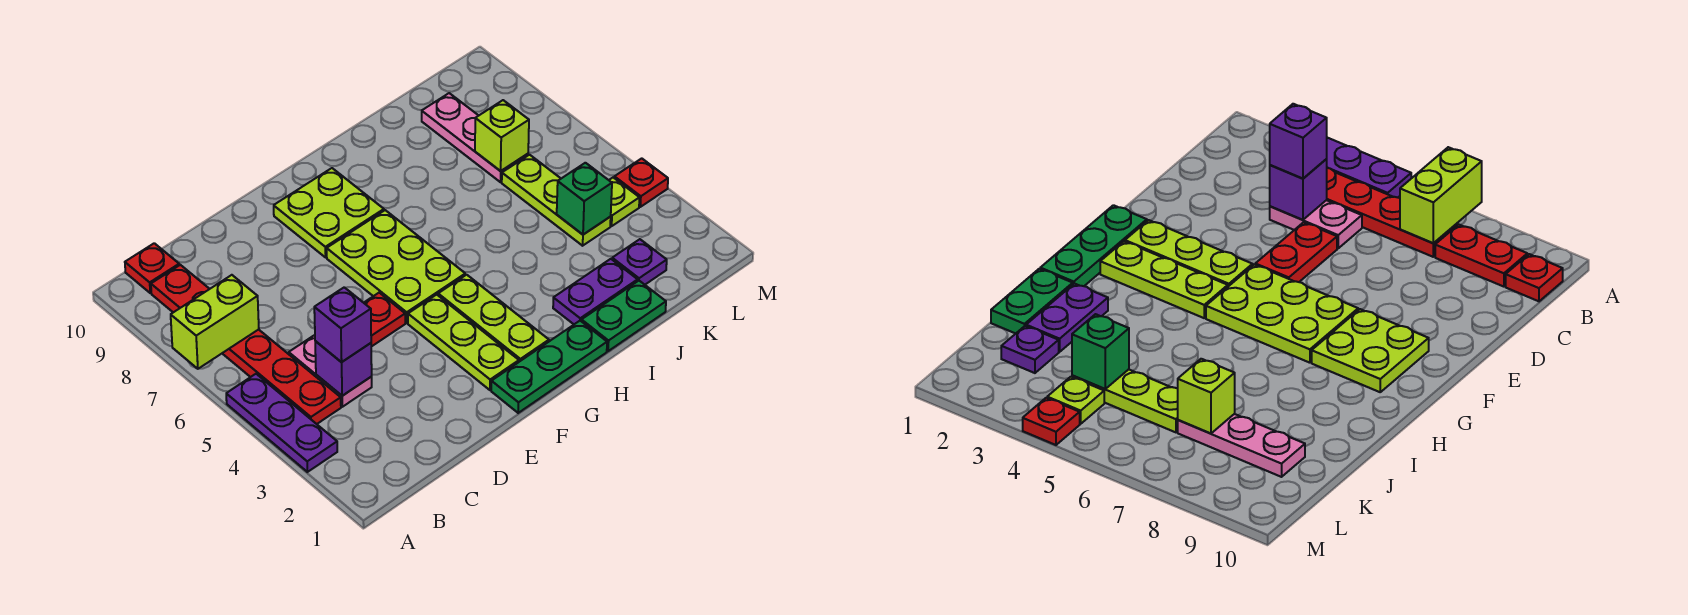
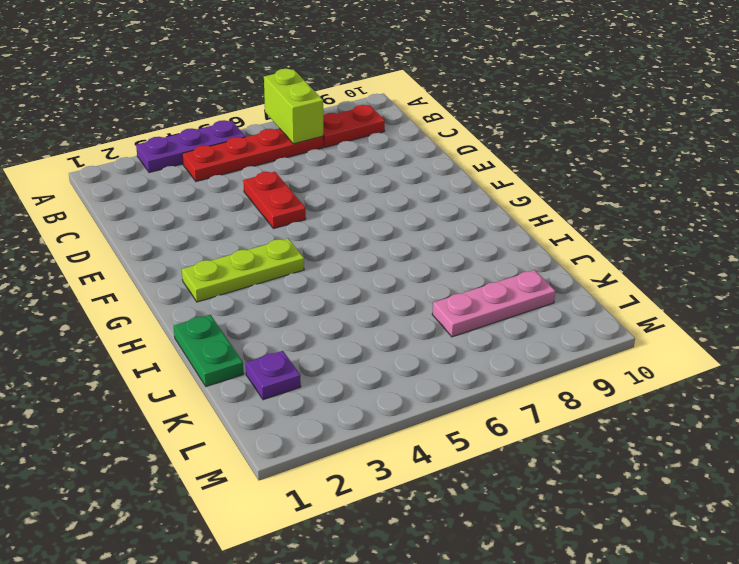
none -> red plate B10 level 1
none -> pink plate C4:C5 level 1
none -> green plate F1:H1 level 1

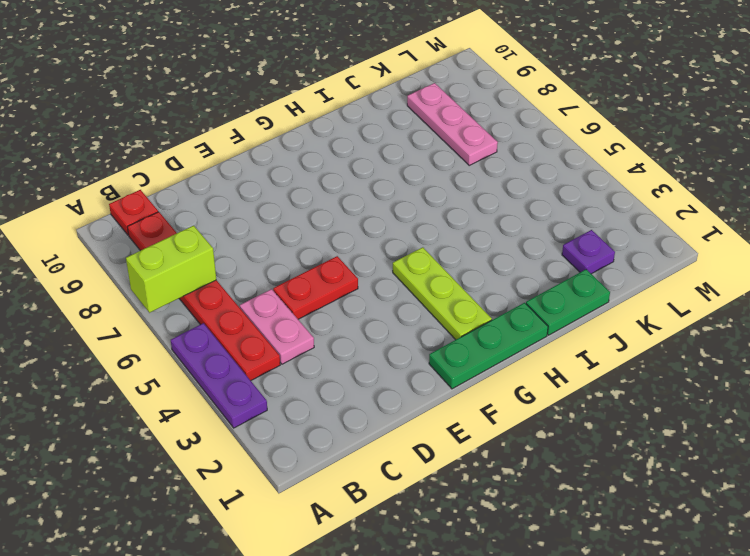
none -> lime plate F2:F4 level 1
none -> lime plate F5:G7 level 1
none -> lime plate F8:G9 level 1

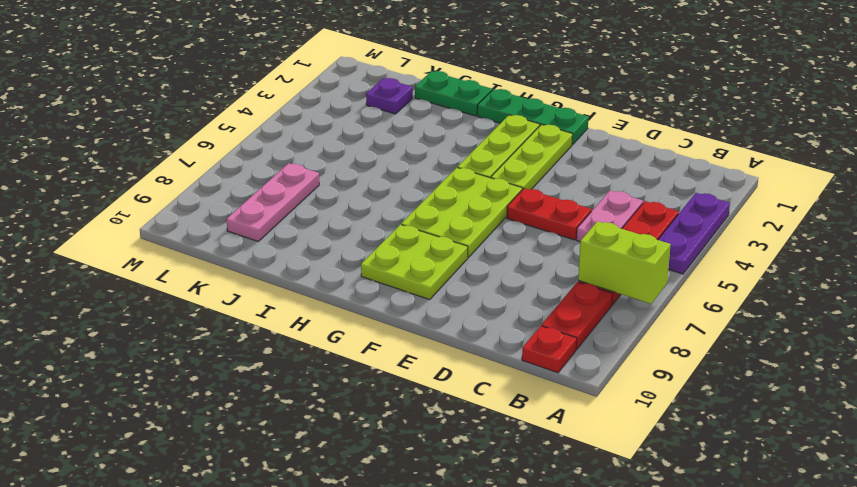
none -> purple plate I2:J2 level 1
none -> lime plate K4:K6 level 1
none -> lime plate L4 level 1

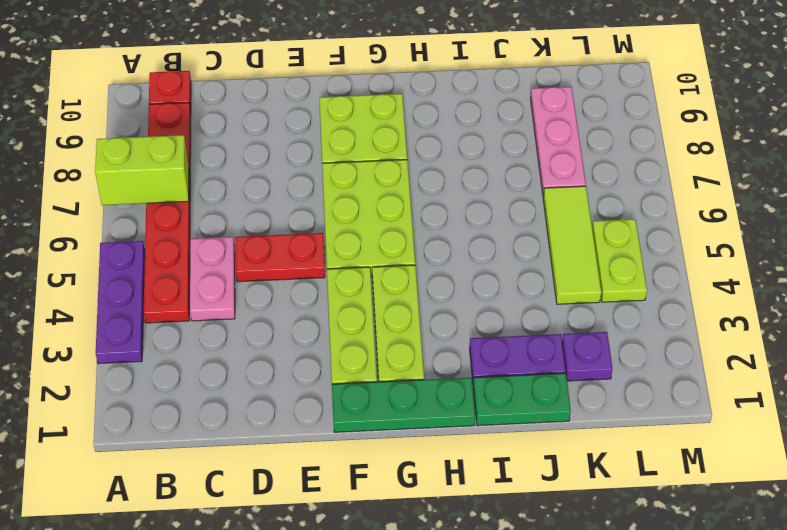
lime tile K4:K6 level 1 -> lime plate K4:K6 level 1
lime plate L4:L5 level 1 -> lime plate L4 level 1
none -> red plate M4 level 1
none -> purple brick C4 level 2
none -> green brick K4 level 2

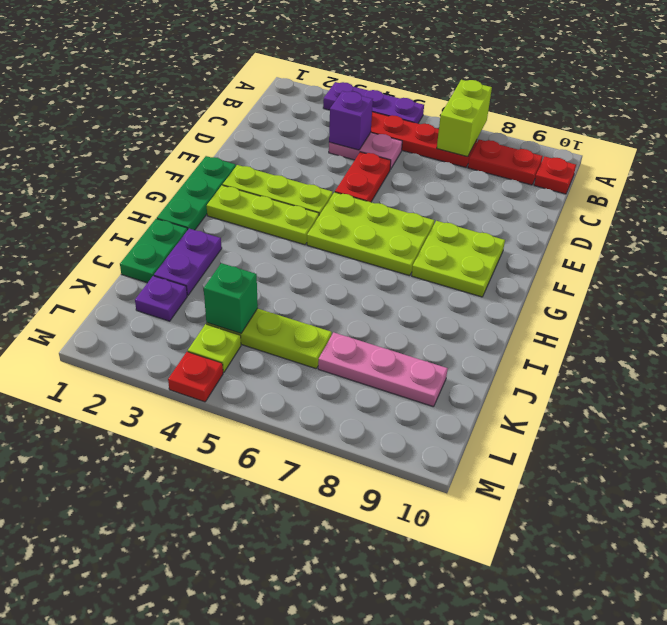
none -> lime brick K7 level 2
none -> purple brick C4 level 3

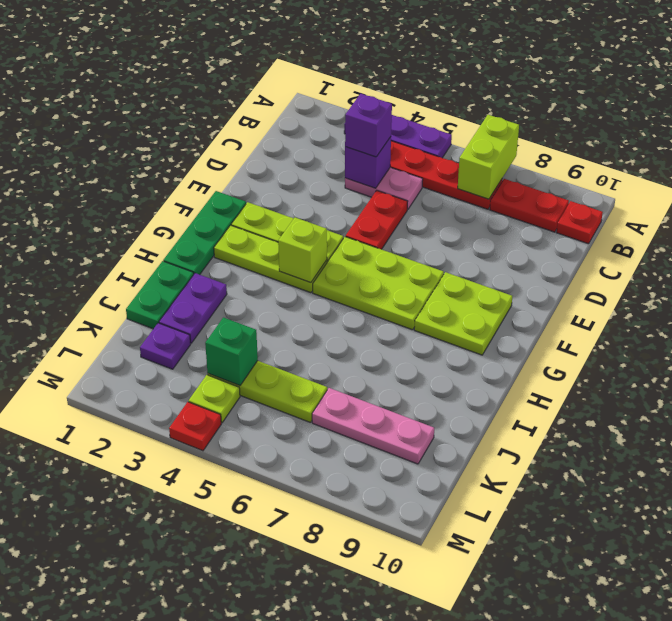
lime brick G4 level 2 -> lime brick K7 level 2

